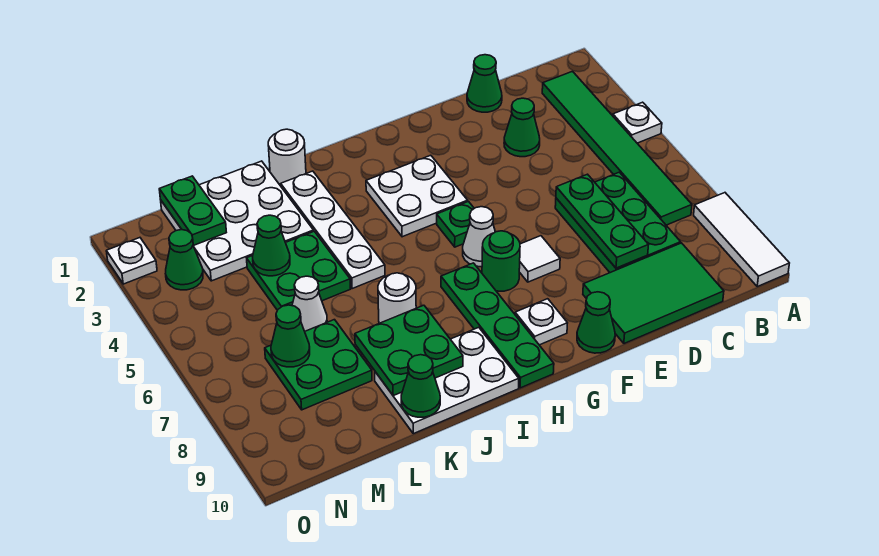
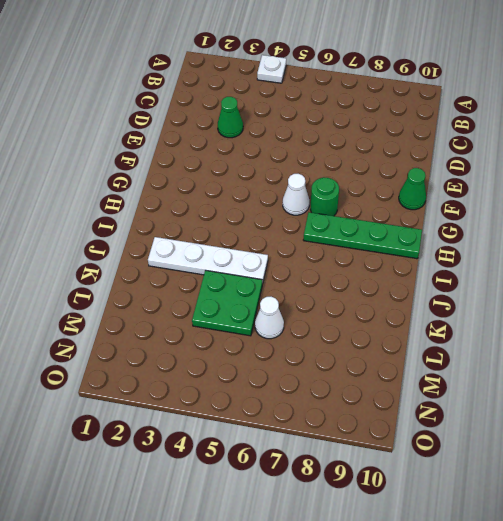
none -> white tile A8:A10 level 1
none -> green tile B2:B7 level 1
none -> green plate C6:D8 level 1
none -> green tile C9:E10 level 1

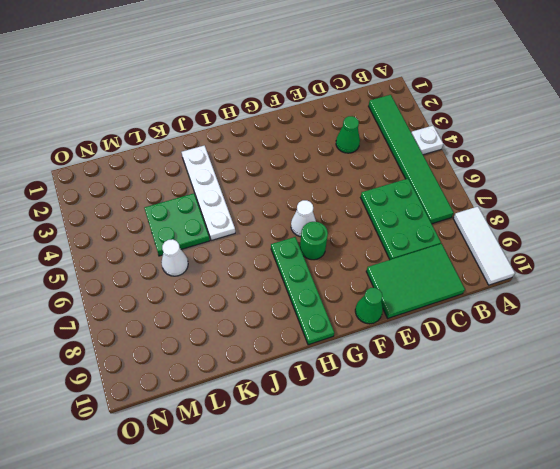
none -> green cone D1 level 1
none -> white tile F7 level 1
none -> white plate G3:H4 level 1
none -> green plate G5 level 1

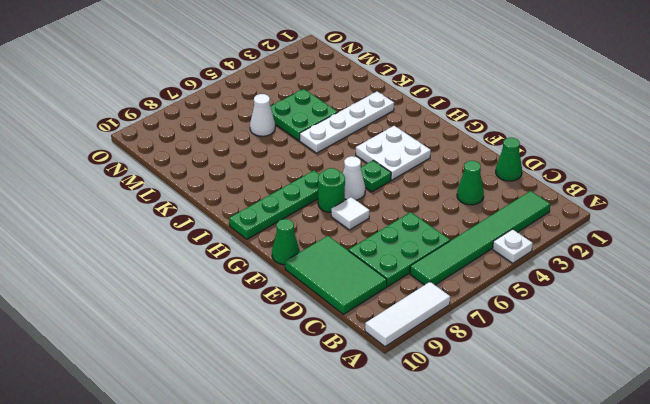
none -> white plate G9 level 1
none -> white plate I9:K10 level 1
none -> white round brick J1 level 1
none -> white round brick J7 level 1

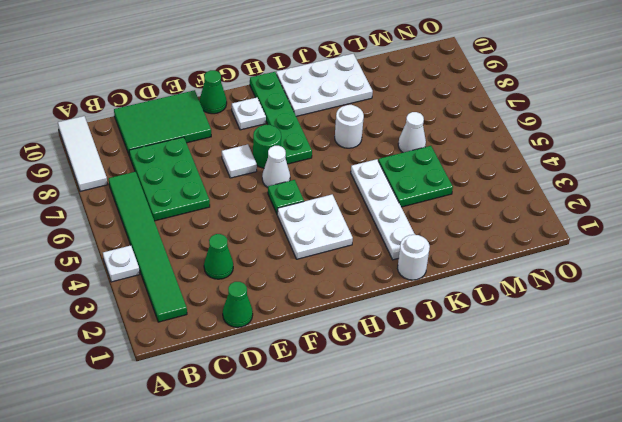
none -> white plate K1:M3 level 1
none -> green plate L7:M8 level 1
none -> green cone N3 level 1
none -> white plate O2 level 1

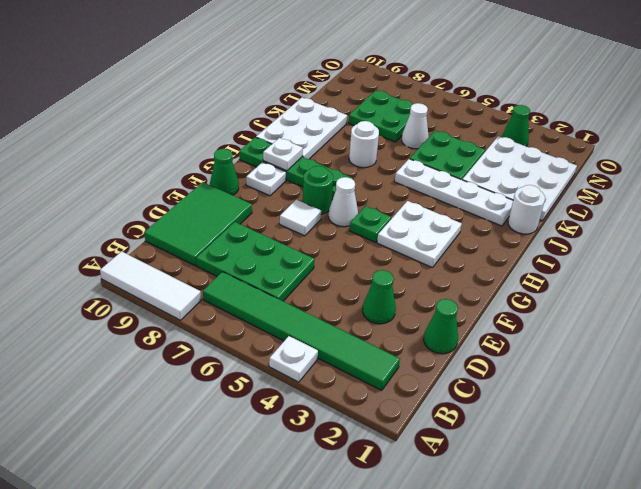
white plate H9 level 2 -> white plate O2 level 1
none -> green plate D6:D8 level 2
none -> green plate J8:K9 level 2
none -> green cone K10 level 2
none -> green cone L4 level 2

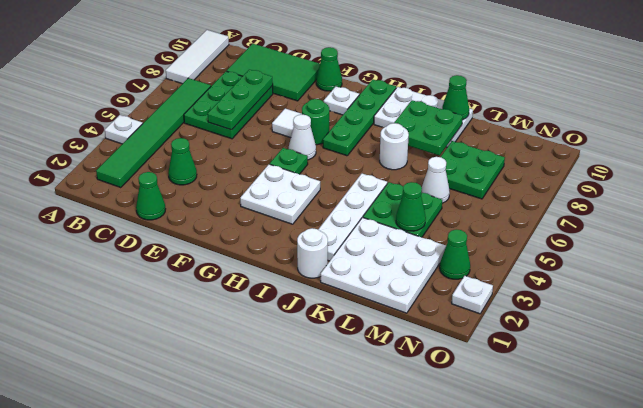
none -> green plate M1:M2 level 2
none -> green cone M7 level 2

